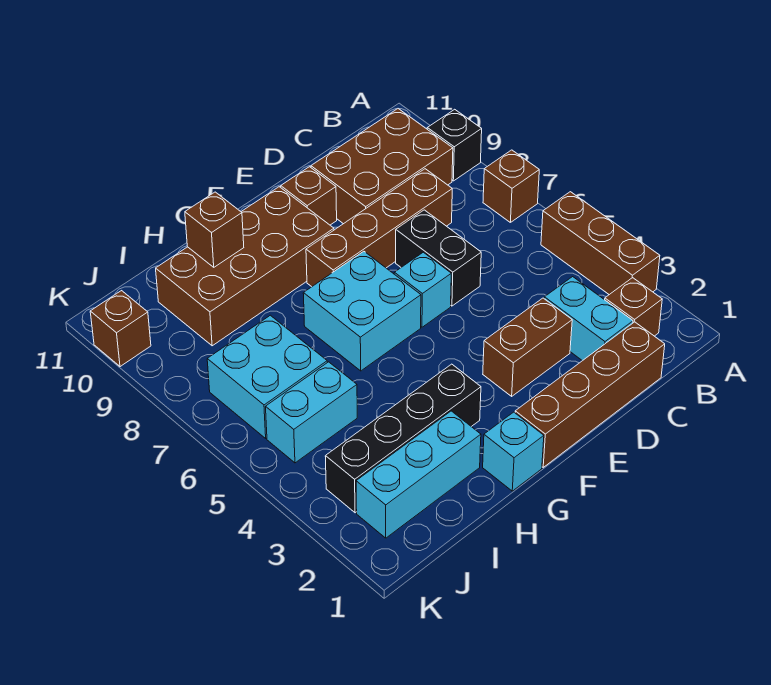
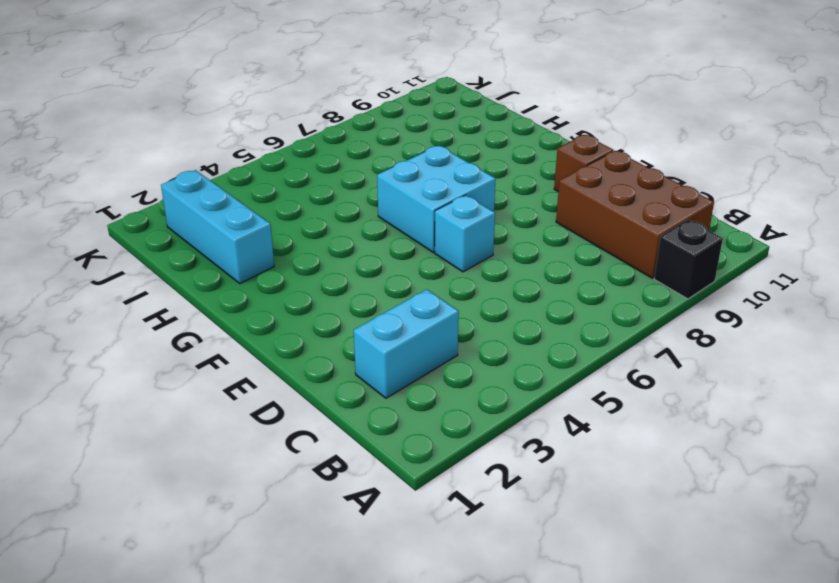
none -> brown brick A3:A5 level 1
none -> brown brick A7 level 1
none -> brown brick B2 level 1

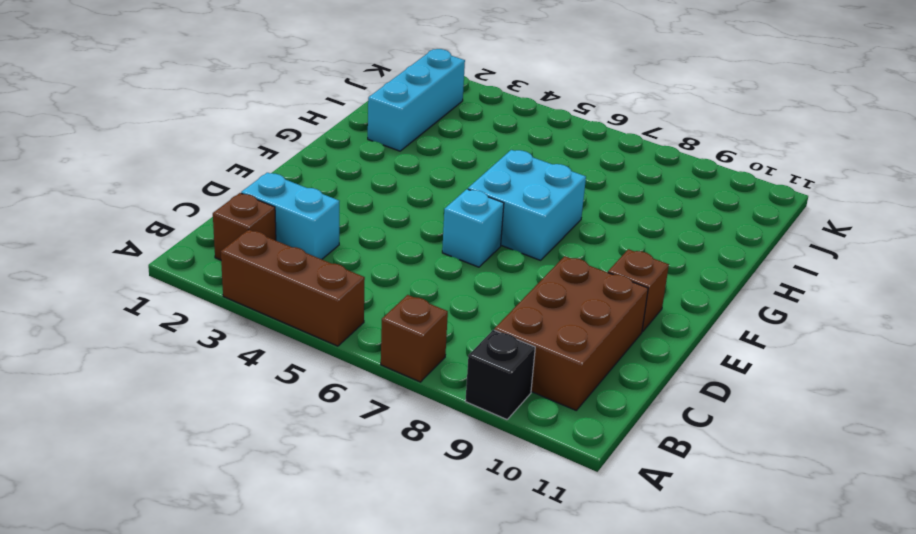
none -> brown brick C1:F1 level 1
none -> brown brick C8:F8 level 1
none -> brown brick D3:E3 level 1

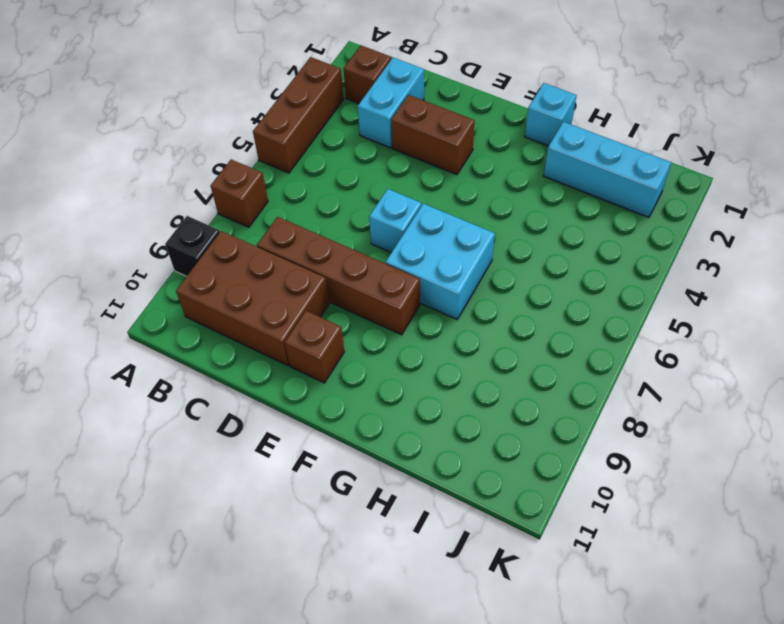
none -> brown brick C1:F1 level 1
none -> black brick D6:D7 level 1
none -> brown brick F9:I10 level 1

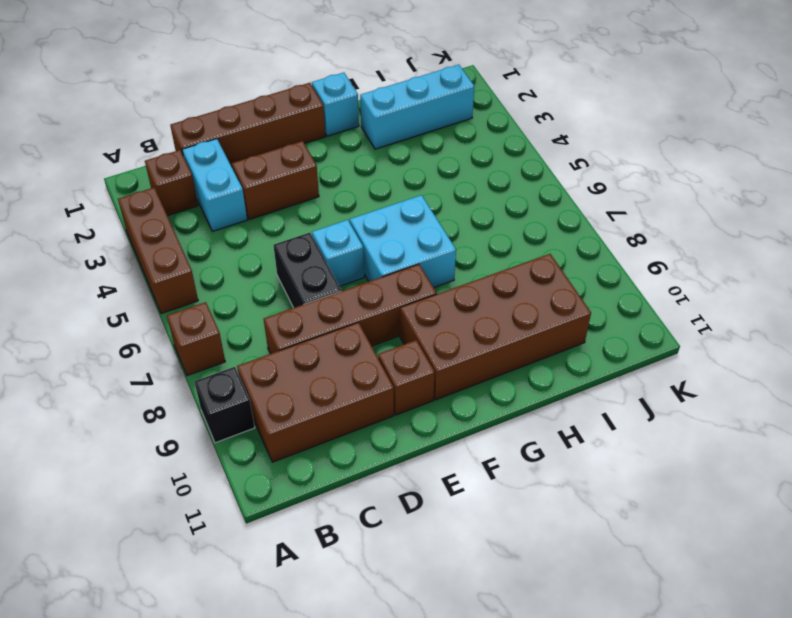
none -> black brick G3:J3 level 1
none -> cyan brick I5:J5 level 1
none -> cyan brick I6:J7 level 1

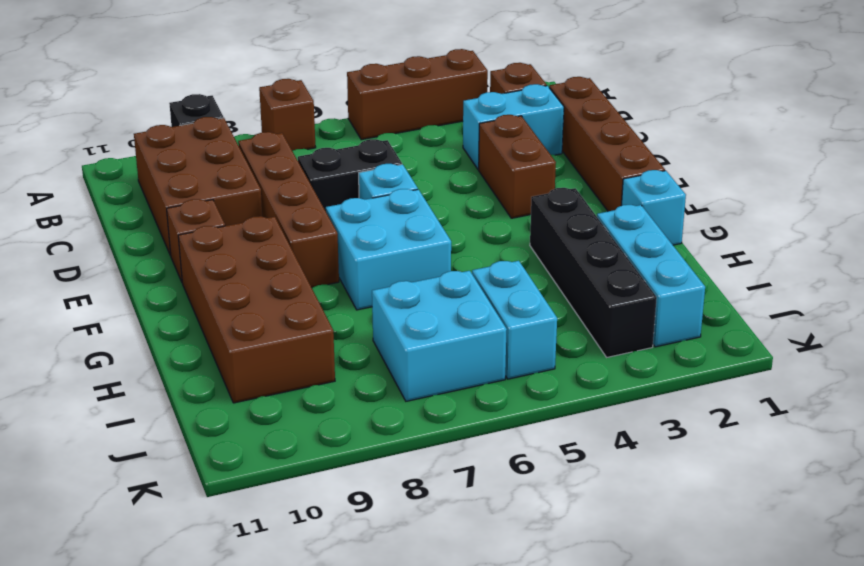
none -> brown brick K10 level 1
none -> brown brick H10 level 2

